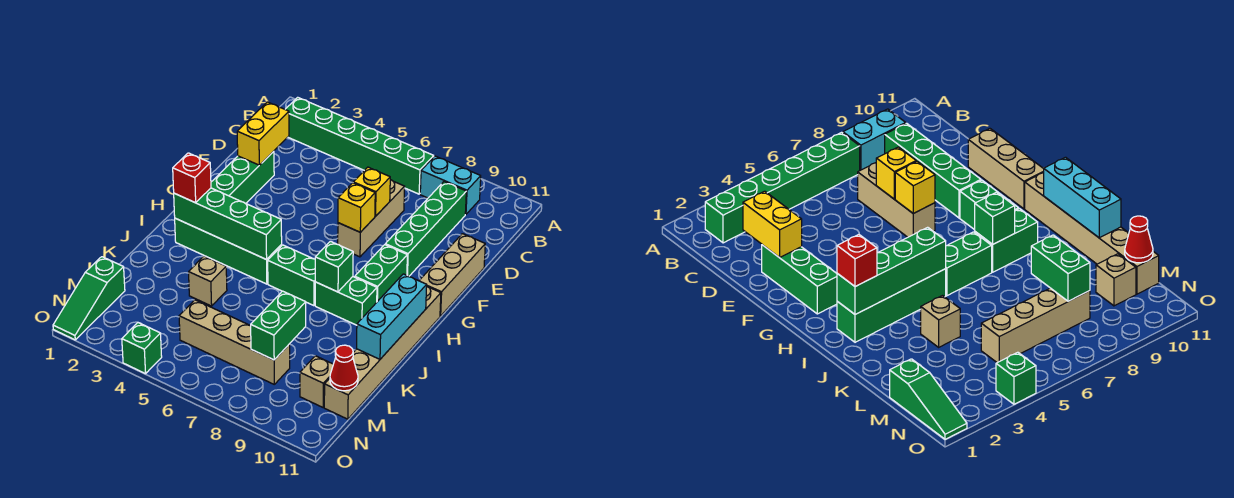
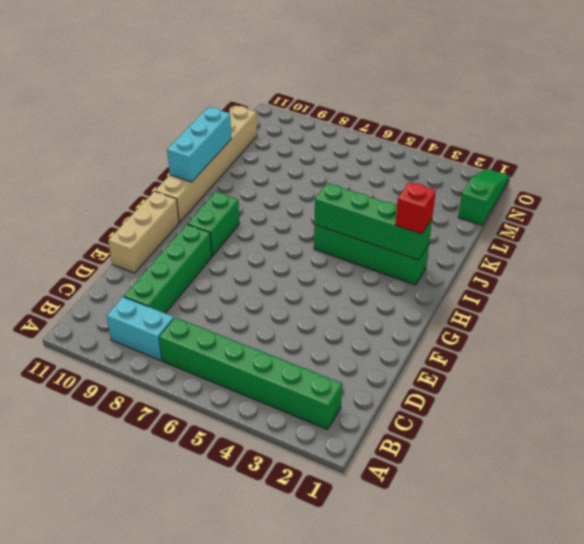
none -> tan brick D7:F7 level 1
none -> green brick E2:G2 level 1
none -> green brick I6:I7 level 1

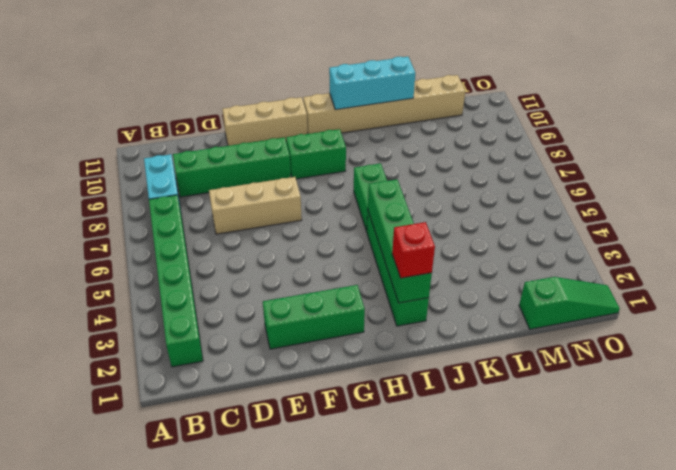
none -> green brick I8:I9 level 1
none -> tan brick K4 level 1
none -> tan brick M5:M8 level 1

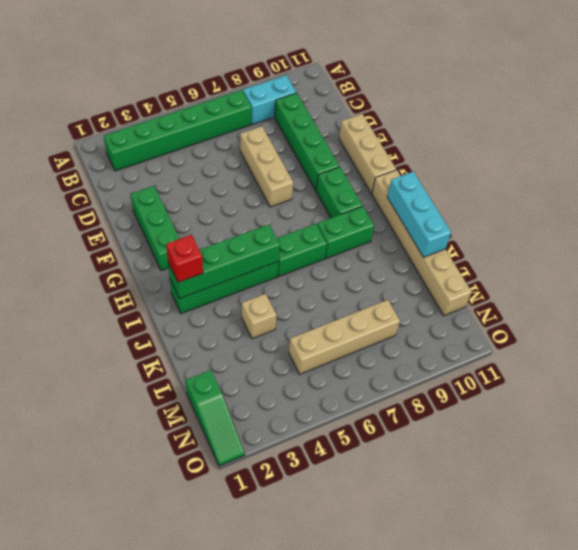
none -> tan brick M10 level 1
none -> green brick O4 level 1
none -> yellow brick D2:E2 level 2

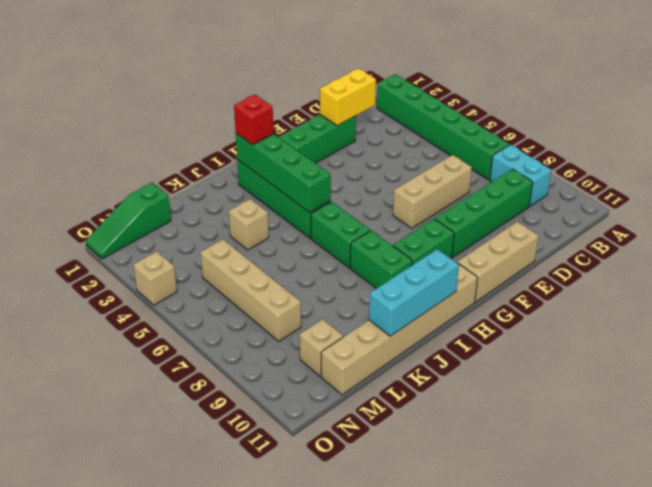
tan brick O4 level 1 -> green brick O4 level 1
none -> yellow brick E7 level 2
none -> yellow brick F7 level 2
none -> green brick I8 level 2

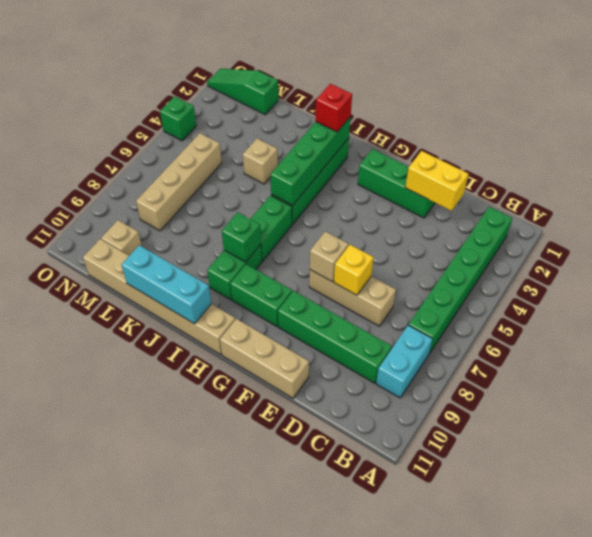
tan brick F7 level 2 -> yellow brick F7 level 2
none -> green brick L8:M8 level 2
none -> red cone M11 level 2

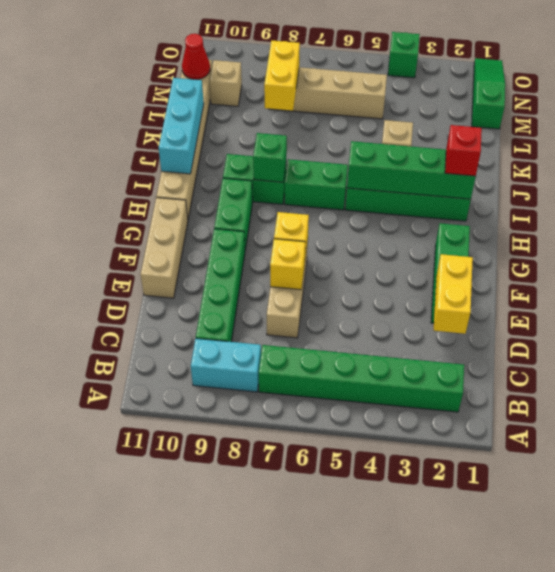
yellow brick L8:M8 level 2 -> green brick L8:M8 level 2

